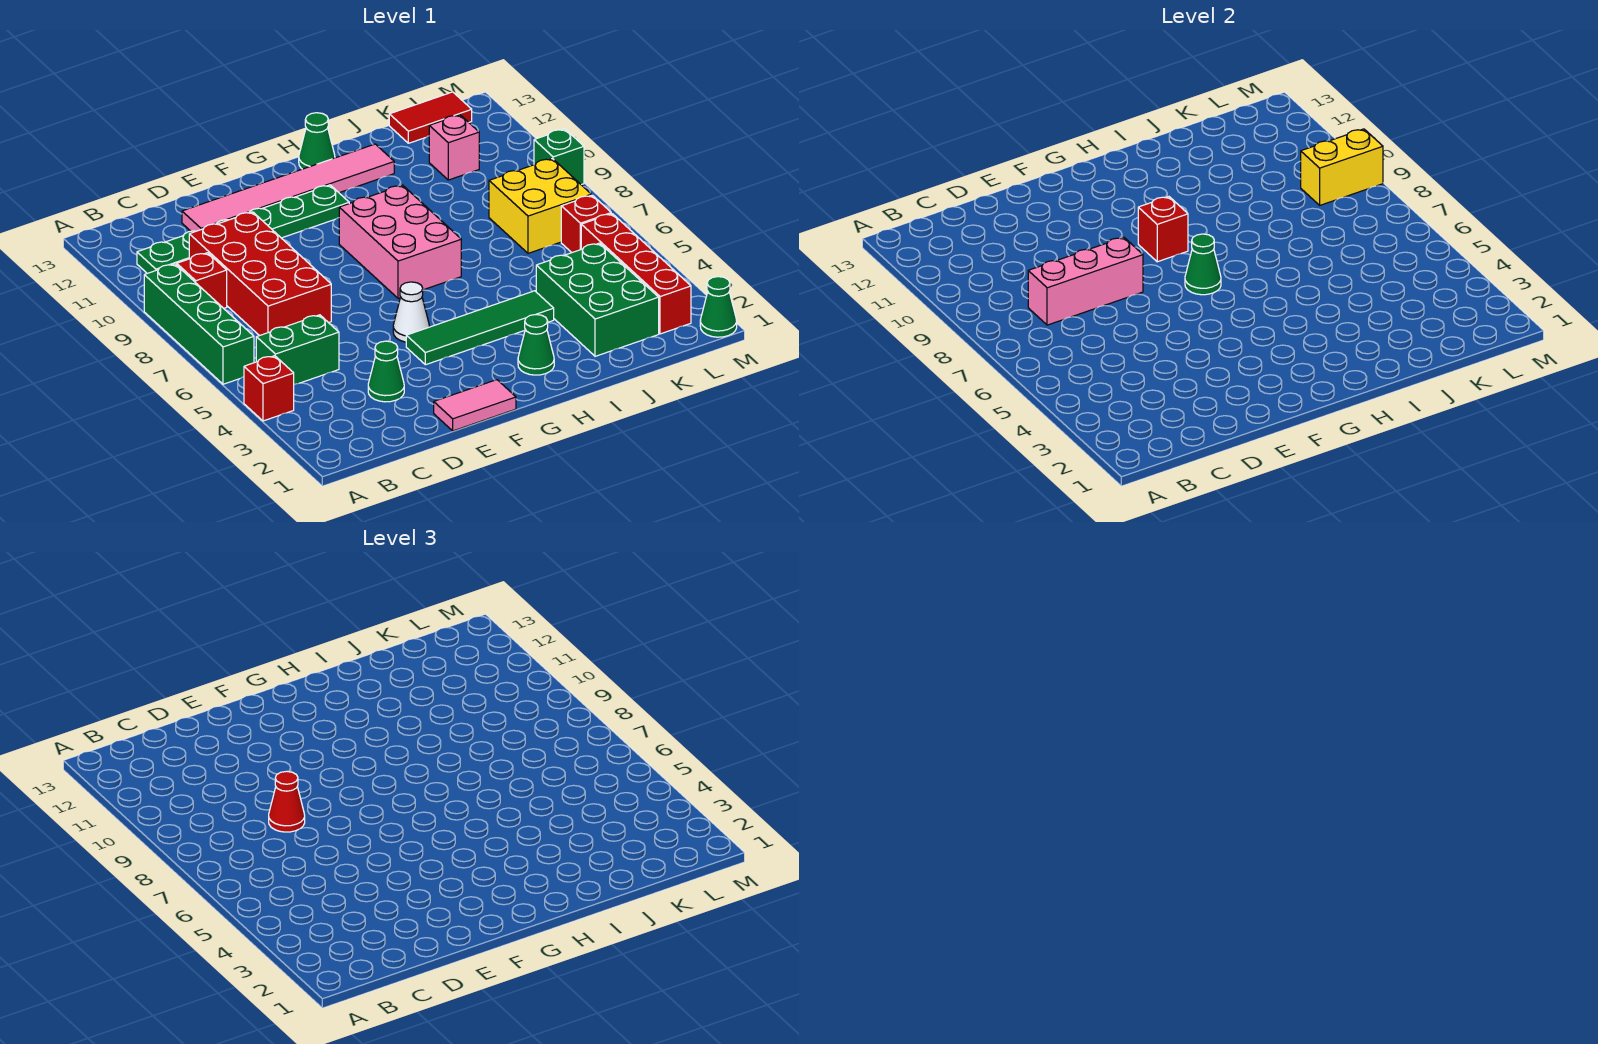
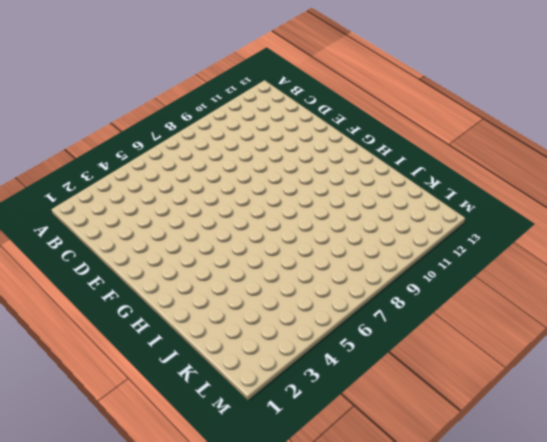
none -> red brick A4 level 1
none -> green brick A6:A9 level 1
none -> green brick B5:C5 level 1

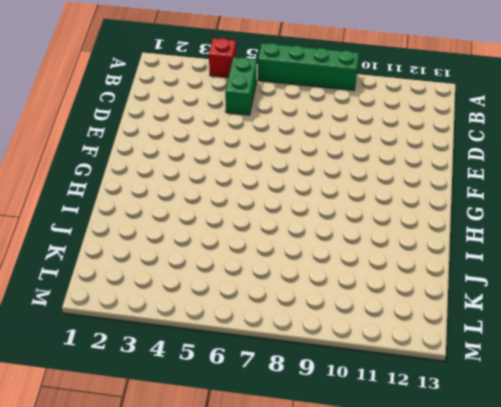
none -> red brick B9 level 1
none -> green plate B11:G11 level 1
none -> red brick C7:D10 level 1

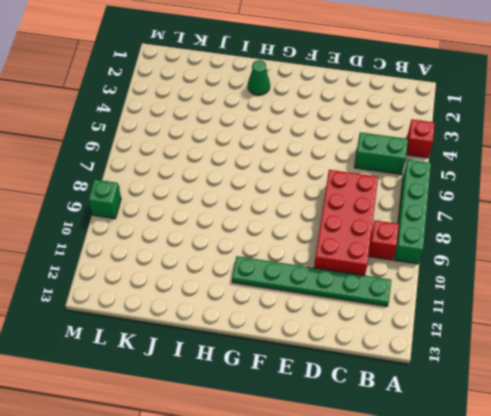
none -> green cone D3 level 1
none -> pink tile D12:I12 level 1
none -> pink tile E1:F1 level 1

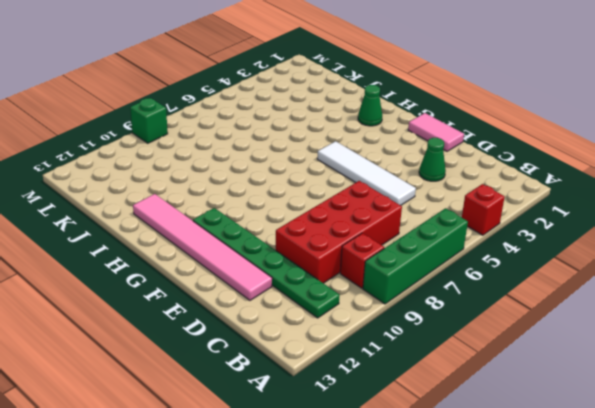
white tile D5:G5 level 1 -> white cone F5 level 1
none -> green brick B5:C5 level 1
none -> green tile F4:I4 level 1
none -> pink brick G7:H9 level 1

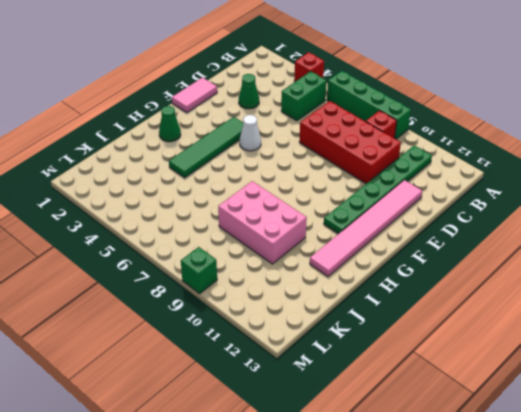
pink brick I8:J10 level 1 -> pink brick G7:H9 level 1
none -> green cone H13 level 1
none -> green brick J2:K4 level 1
none -> yellow brick K7:L8 level 1

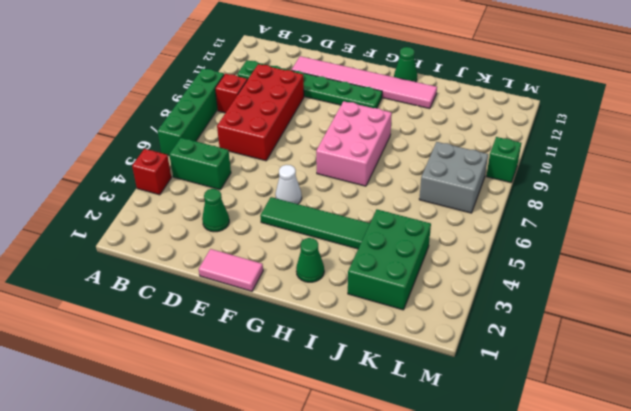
grey brick K7:L8 level 1 -> yellow brick K7:L8 level 1
none -> pink brick K11 level 1
none -> red tile K13:L13 level 1
none -> red brick L2:L5 level 1

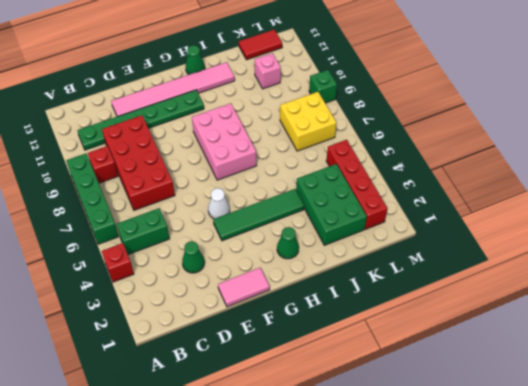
none -> red brick L6 level 1
none -> green cone M1 level 1
none -> pink brick C8:E8 level 2

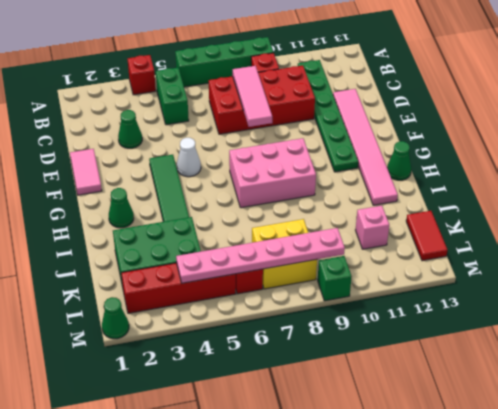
pink tile C8:E8 level 2 -> pink brick C8:E8 level 2
pink plate L4:L9 level 2 -> yellow brick L9:M9 level 2
none -> green cone G7 level 2
none -> red brick G9 level 2
none -> red cone D8 level 3

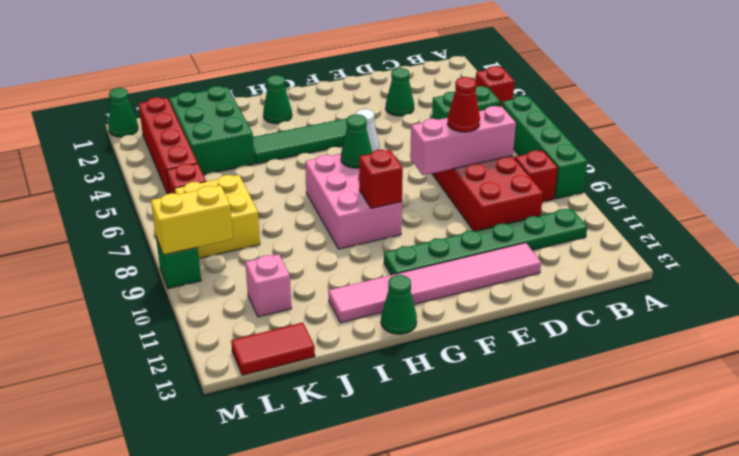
none -> pink tile E1:F1 level 1

